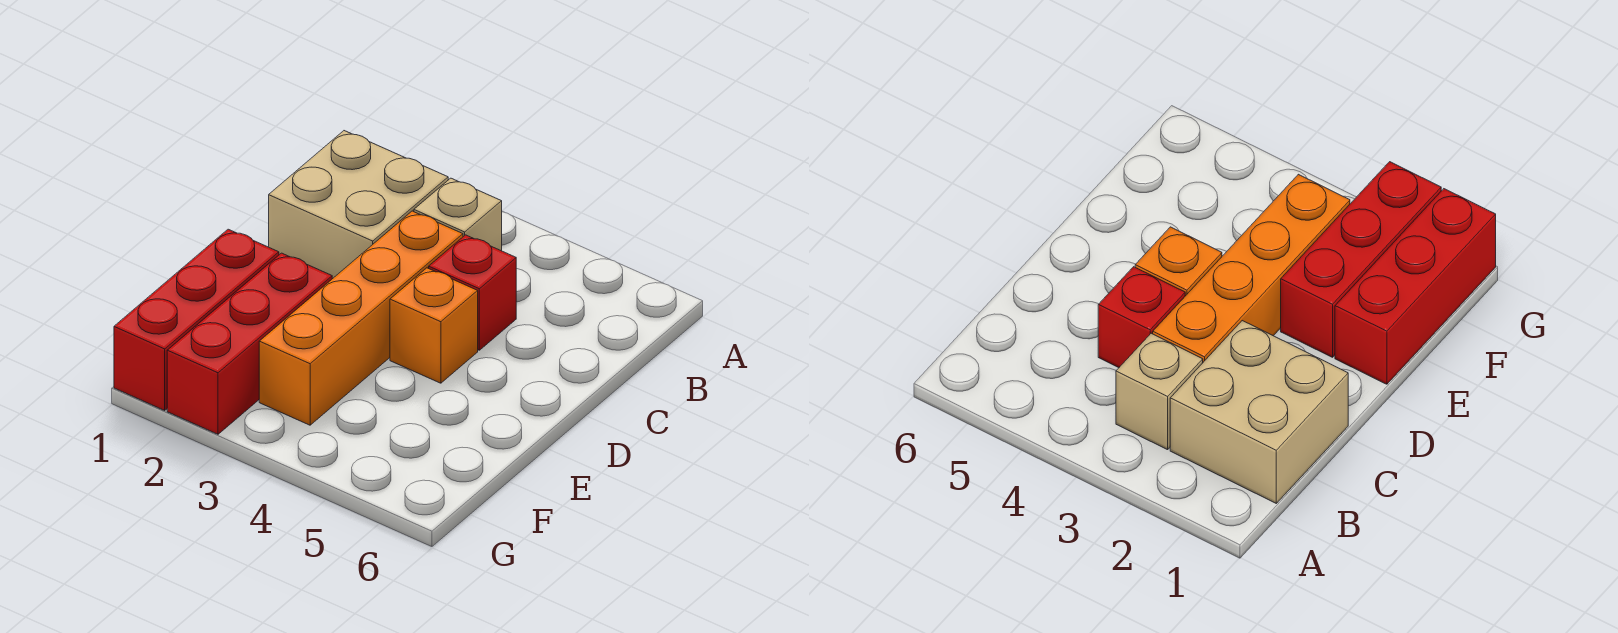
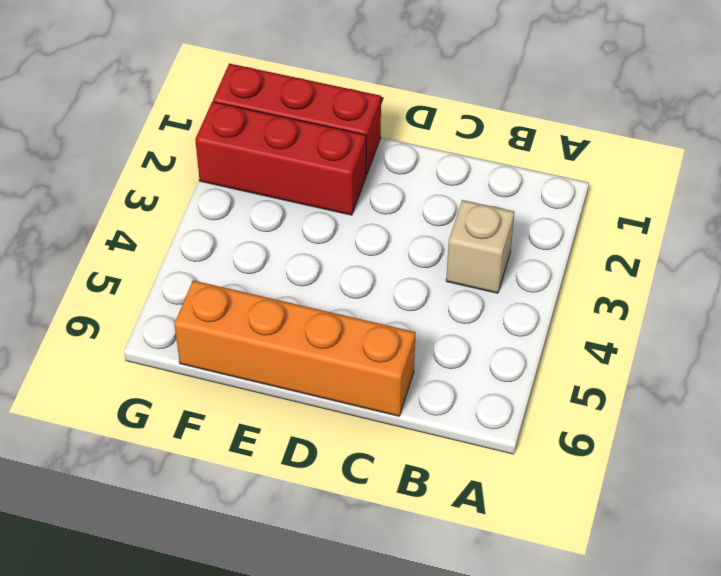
orange brick C6:F6 level 1 -> orange brick C3:F3 level 1
none -> tan brick B1:C2 level 1
none -> red brick C4 level 1

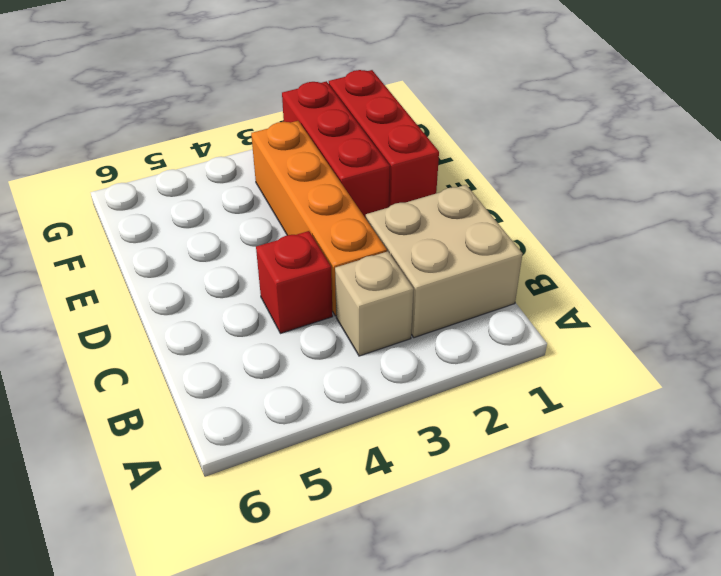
none -> orange brick D4 level 1

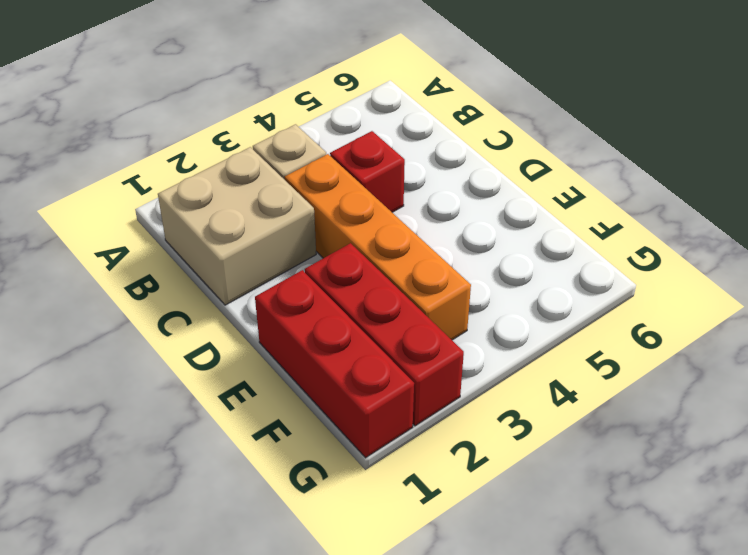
none -> orange brick D4 level 1

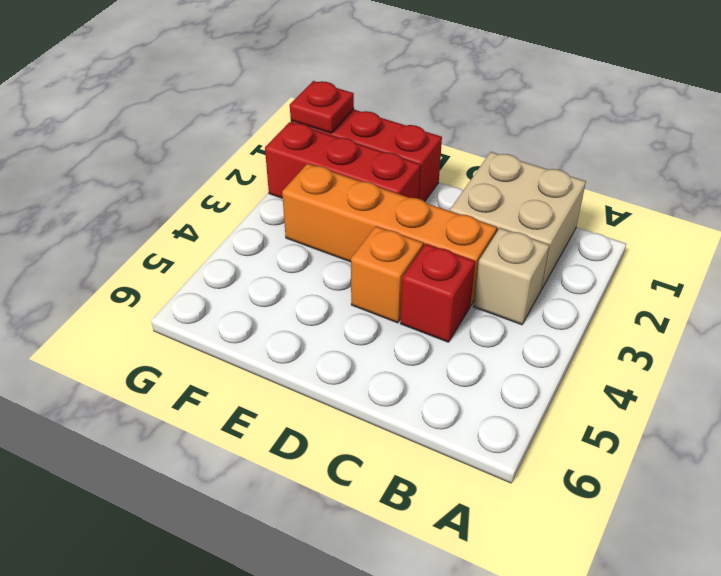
red plate G1 level 2 -> none

